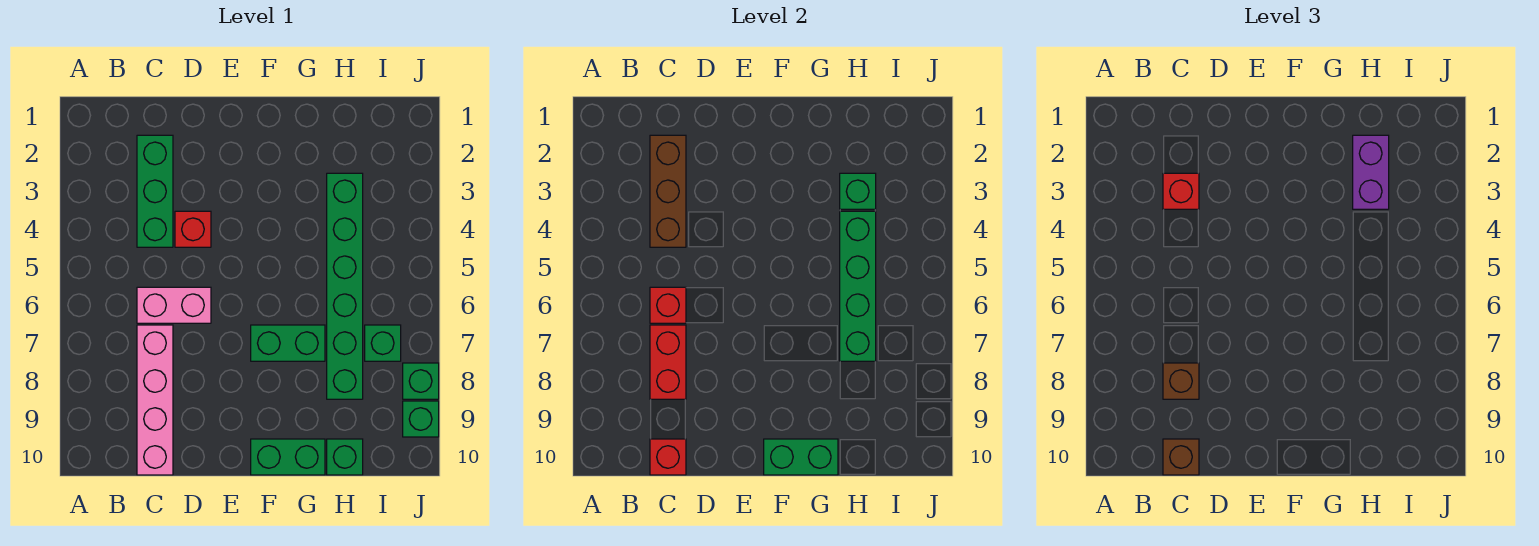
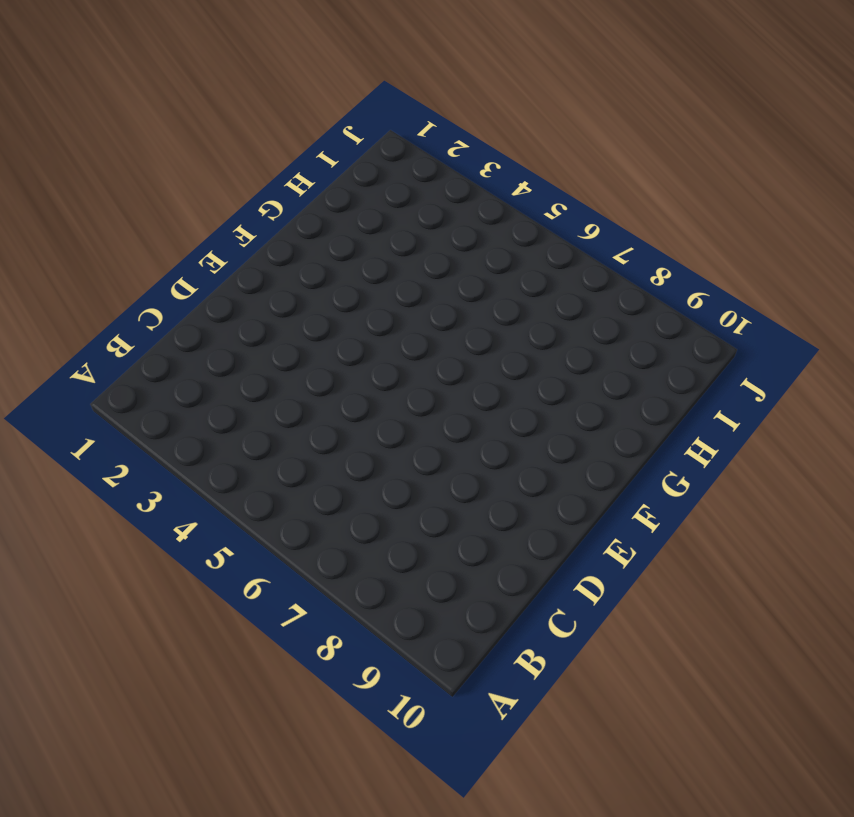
none -> green brick C2:C4 level 1
none -> pink brick C6:D6 level 1
none -> pink brick C7:C10 level 1

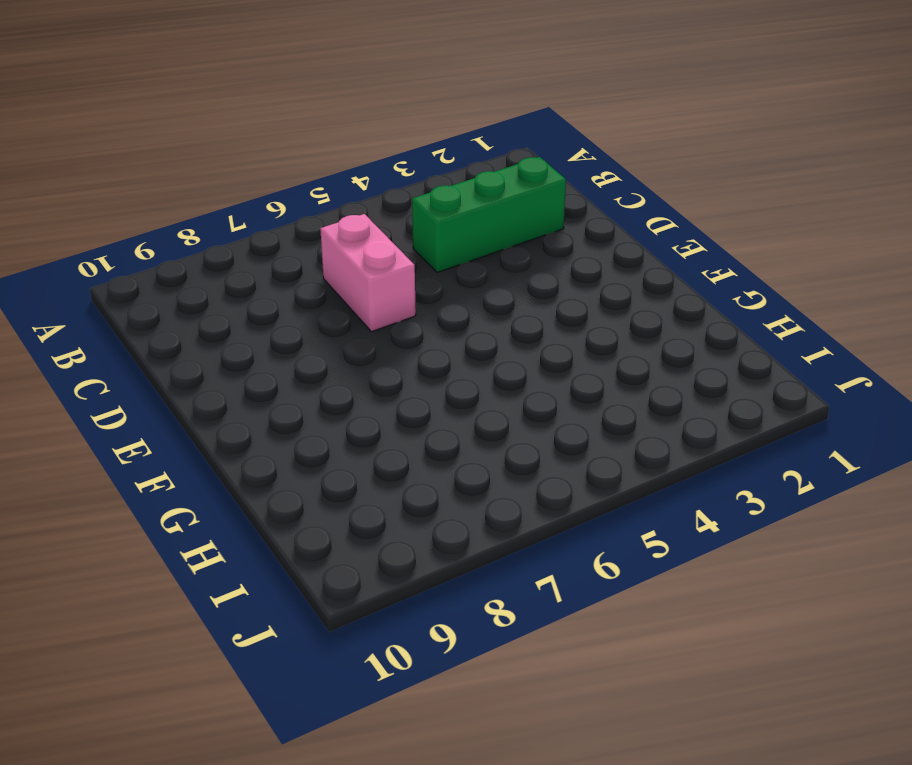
none -> pink brick C7:C10 level 1
none -> red brick D4 level 1
none -> green brick F7:G7 level 1

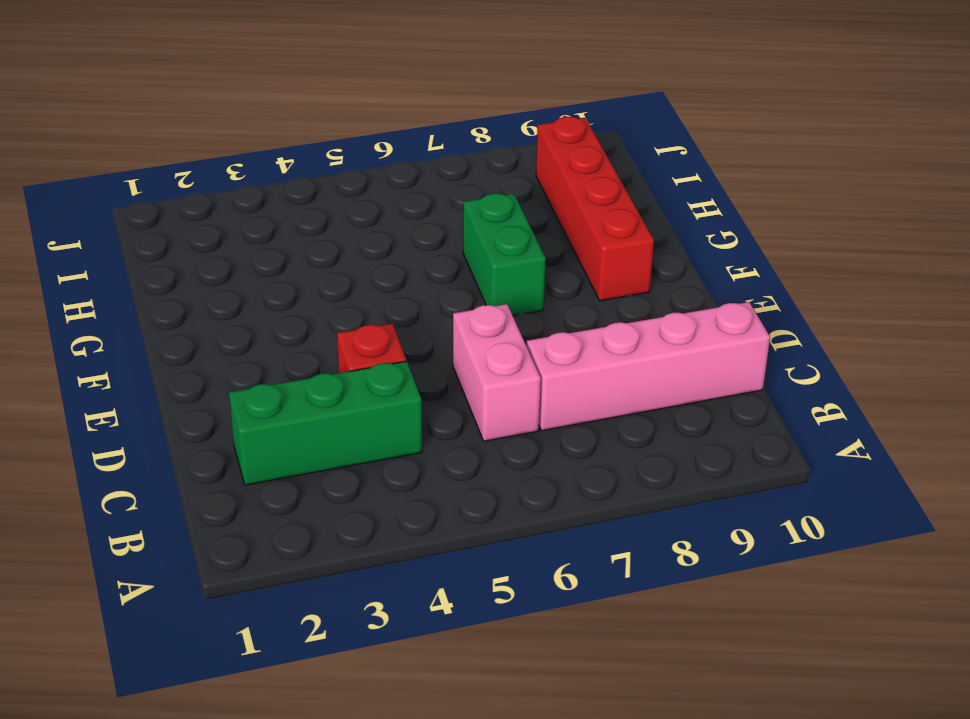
red brick F9:I9 level 1 -> none
none -> green brick F10:G10 level 1
none -> green brick H3:H8 level 1
none -> green brick H10 level 1

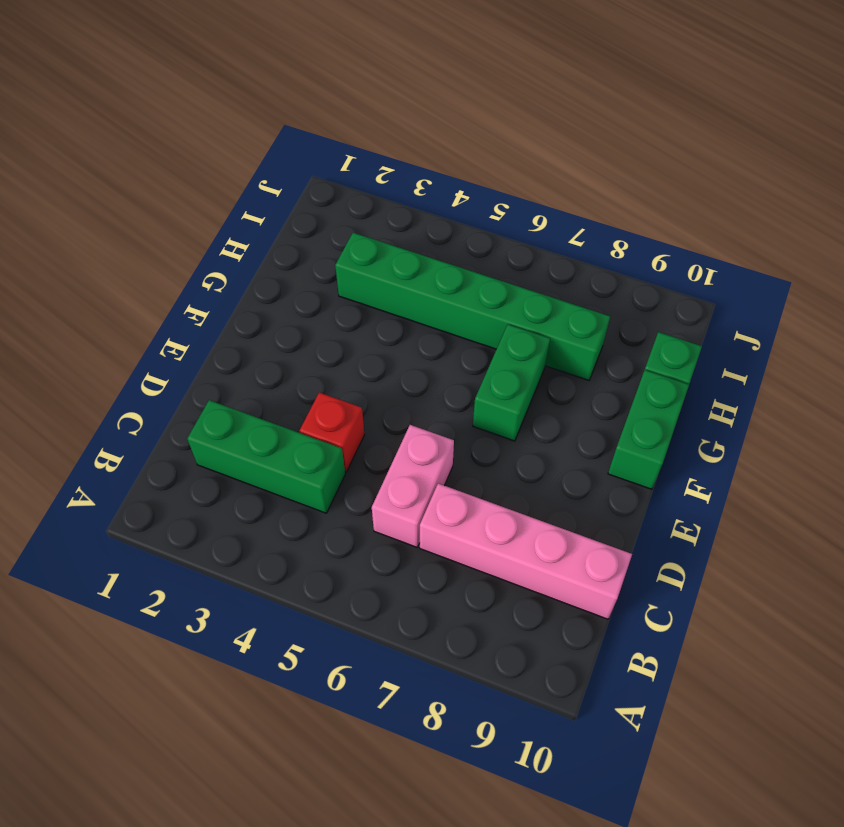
none -> green brick I7 level 1
none -> green brick J8 level 1
none -> green brick J9 level 1

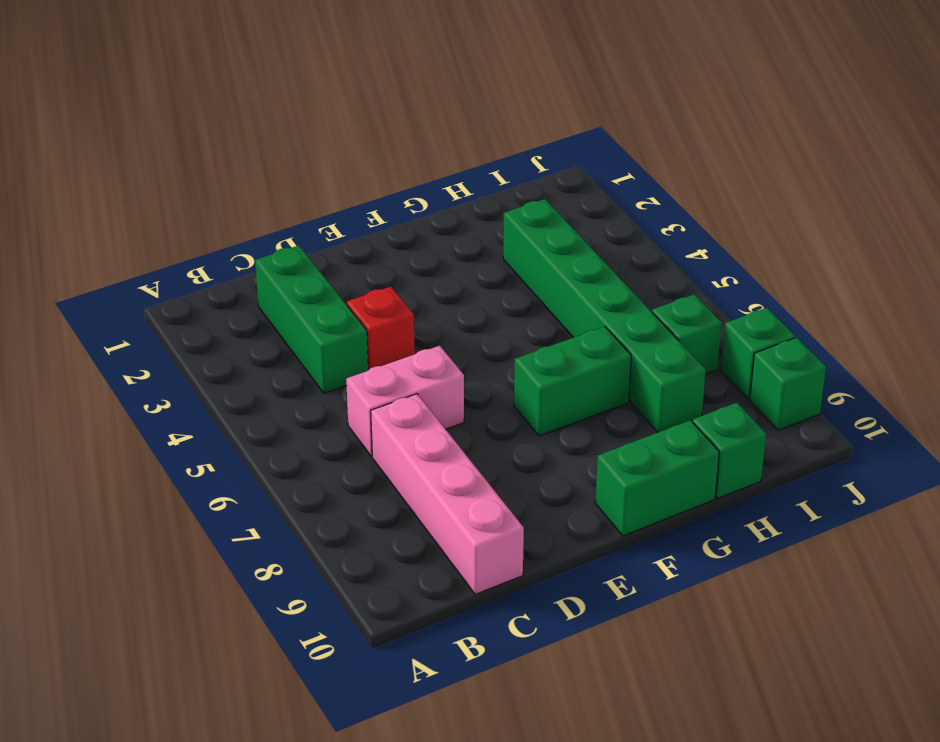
none -> brown brick C2:C4 level 2
none -> red brick C6 level 2
none -> red brick C7:C8 level 2

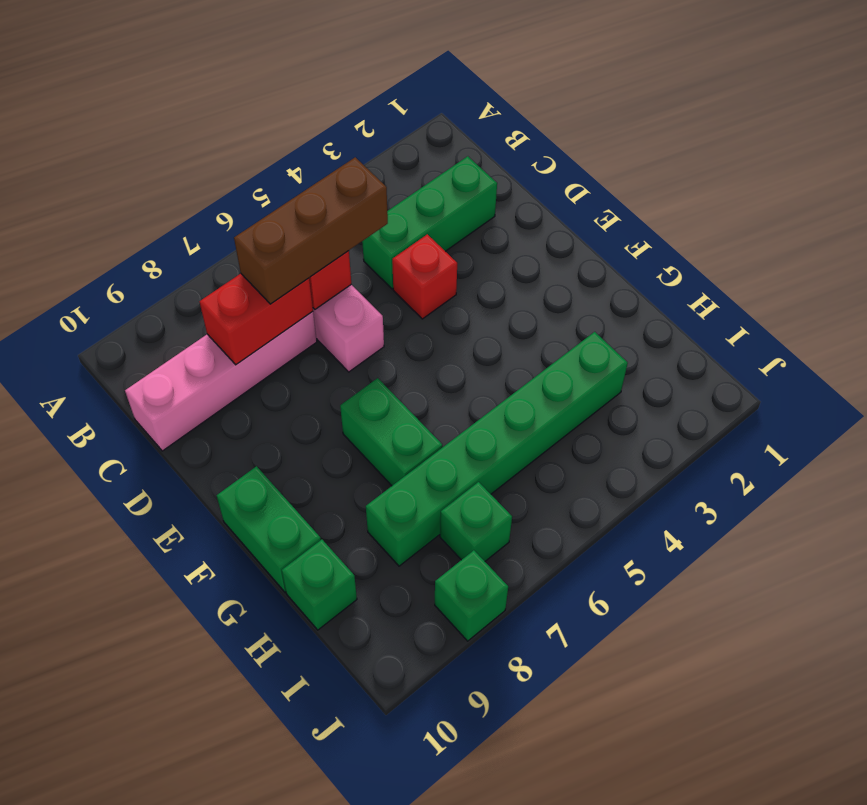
brown brick C5:C7 level 3 -> brown brick C2:C4 level 2
none -> green brick J9 level 1
none -> red brick C10 level 2
none -> green brick F10:G10 level 2

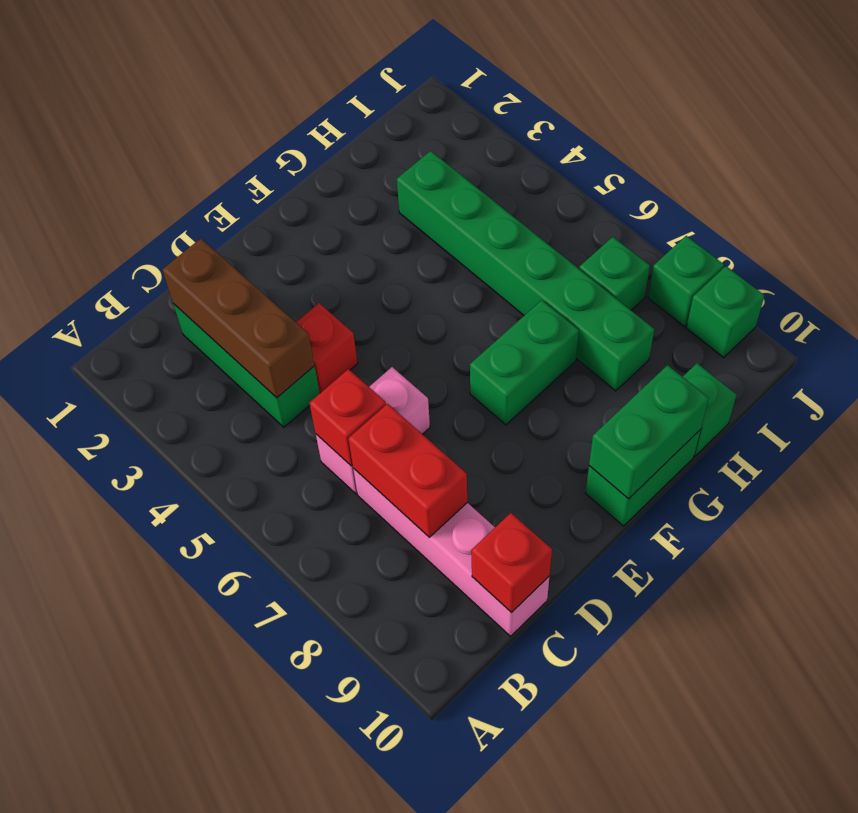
none -> green brick H3 level 2
none -> green brick H4:H7 level 2
none -> red brick C3 level 3

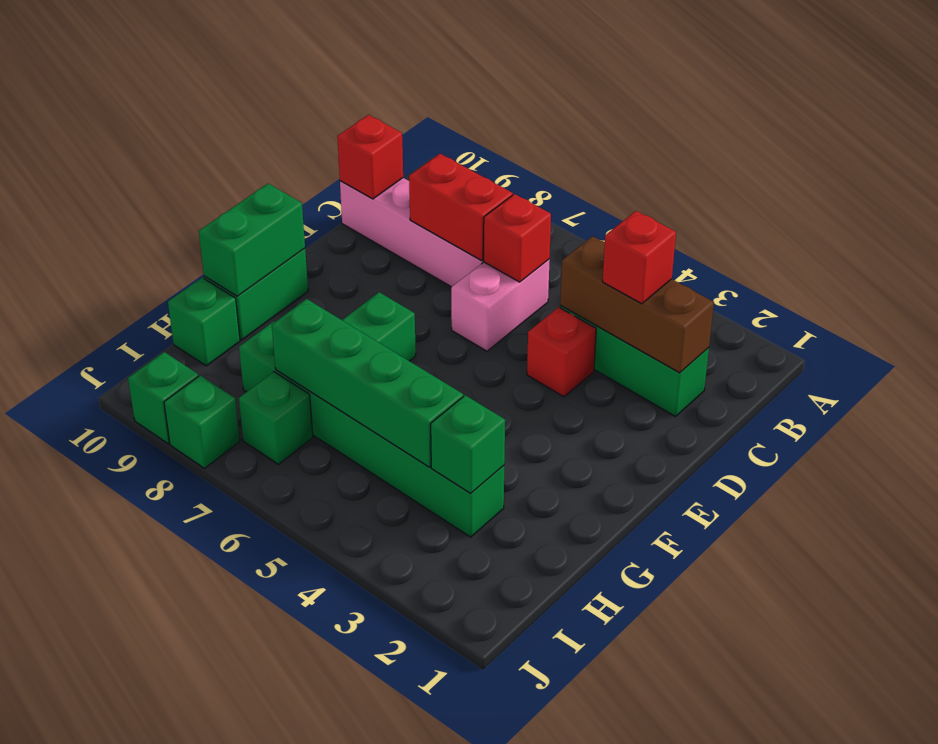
none -> brown brick C8 level 3
none -> brown brick C10 level 3
none -> purple brick H2:H3 level 3

